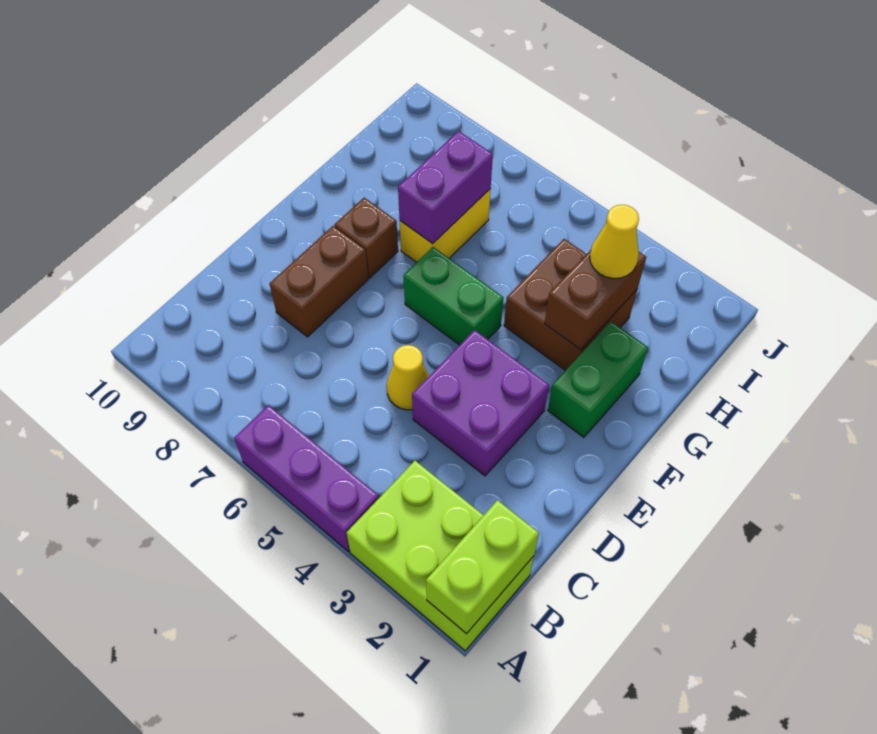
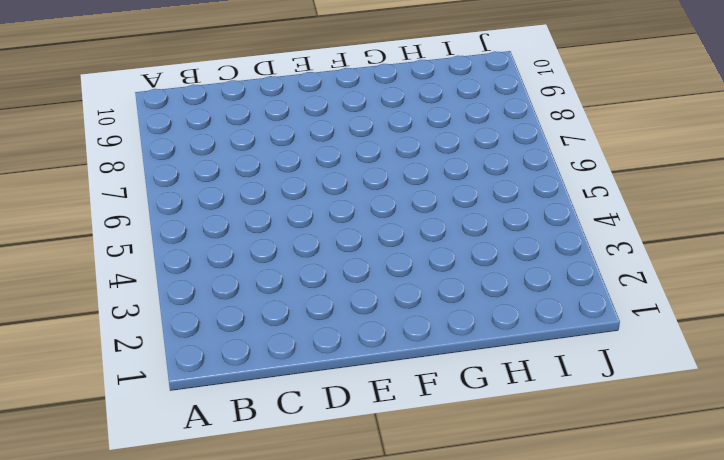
none -> lime brick A1:B3 level 1
none -> purple brick A4:A6 level 1
none -> purple brick D3:E4 level 1

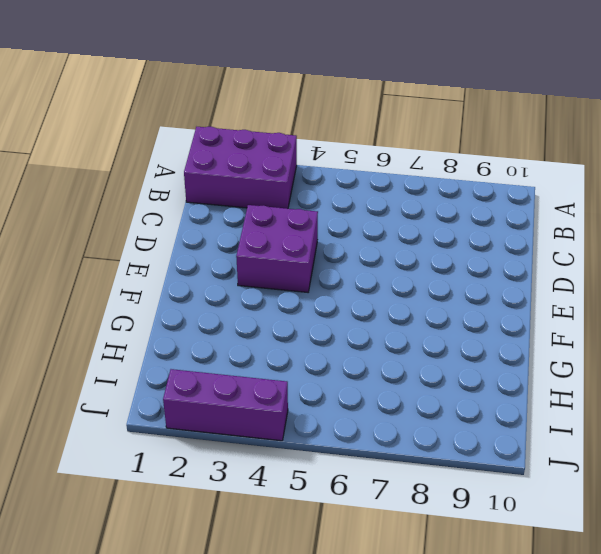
purple brick A1:B3 level 1 -> lime brick A1:B3 level 1
purple brick J2:J4 level 1 -> purple brick A4:A6 level 1
none -> yellow cone D5 level 1
none -> brown brick D8:E8 level 1
none -> green brick F2:G2 level 1

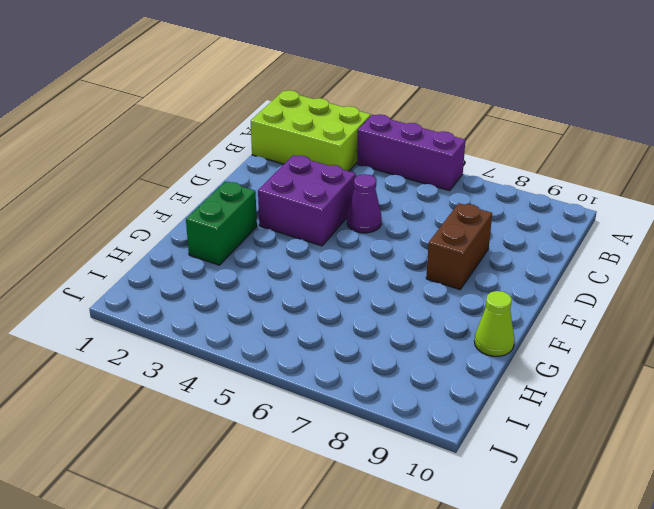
purple cone D5 level 1 -> yellow cone D5 level 1
lime cone G10 level 1 -> none
none -> green brick F5:F6 level 1
none -> brown brick F8 level 1
none -> brown brick G3:H4 level 1

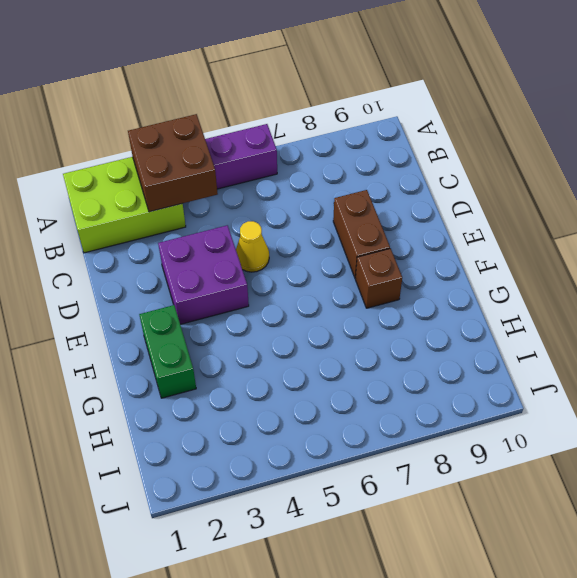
brown brick A3:B4 level 2 -> brown brick G3:H4 level 1
none -> green brick F5:F6 level 1
none -> yellow brick G7:H7 level 1
none -> lime brick A1:B1 level 2

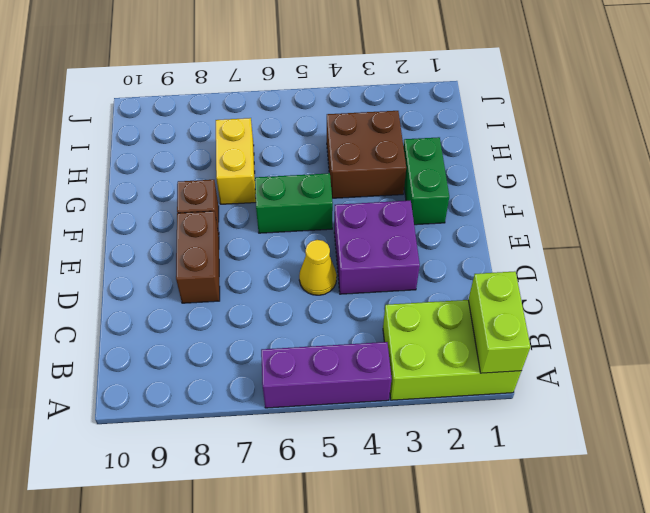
none -> brown brick G3:H3 level 2
none -> purple brick G7:H7 level 2
none -> yellow cone H3 level 3

